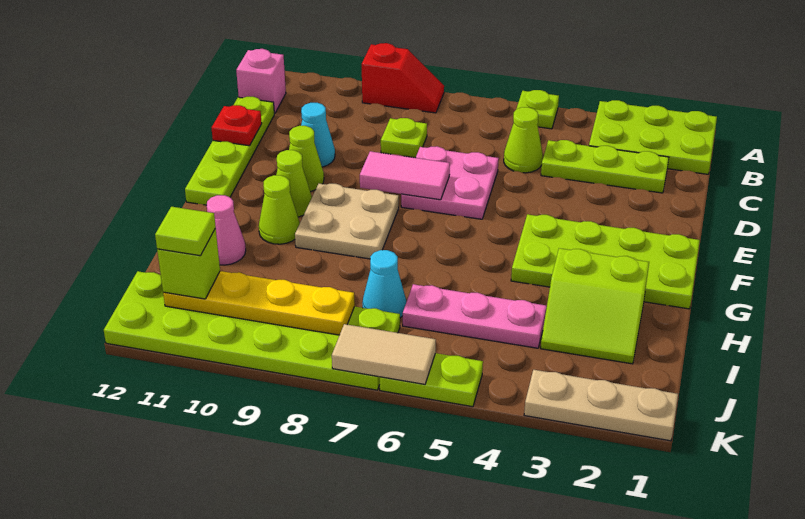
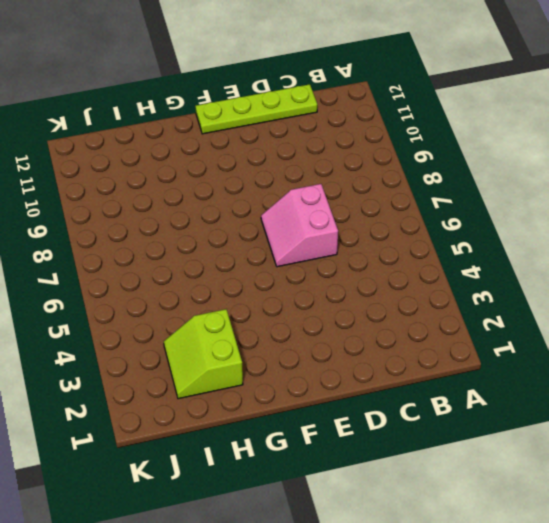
pink slope D6:E7 level 1 top D -> pink plate D6:E7 level 1
none -> lime plate A1:B3 level 1
none -> lime plate A5 level 1
none -> red slope A8:A9 level 1 top 9

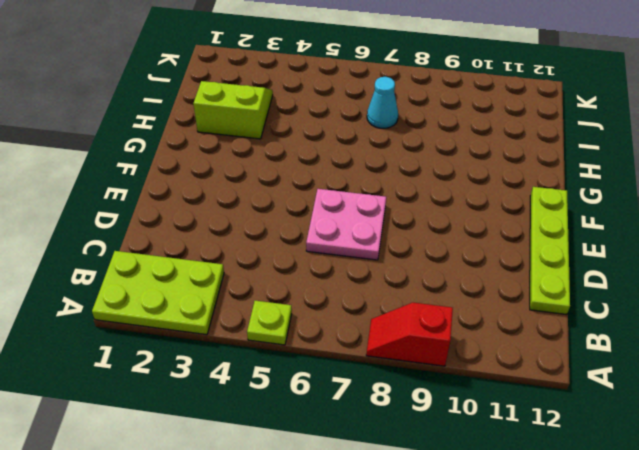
none -> pink brick B12 level 1
none -> lime plate C2:C4 level 1
none -> lime cone C5 level 1

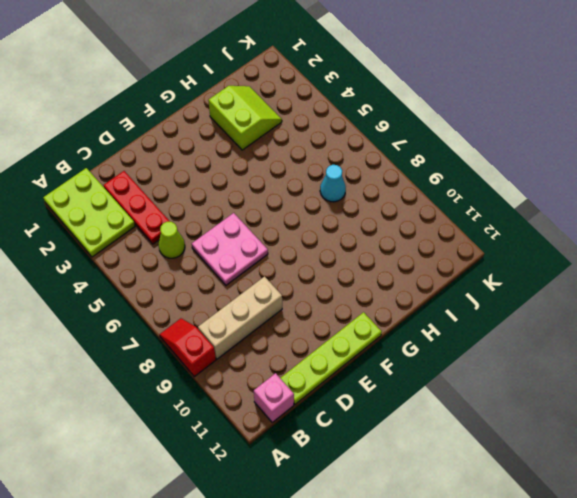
tan brick B9:D9 level 1 -> none
red plate C2:C4 level 1 -> lime plate C2:C4 level 1
none -> lime plate A5 level 1
none -> lime plate C8 level 1
none -> cyan cone D10 level 1

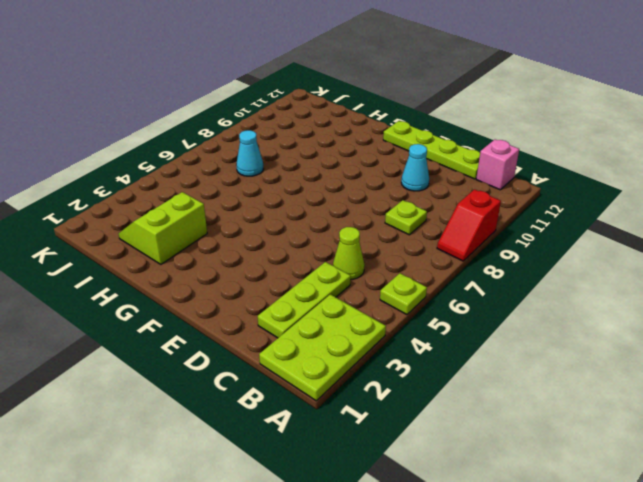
none -> pink plate D6:E7 level 1
none -> lime cone E10 level 1
none -> lime plate F1:G4 level 1

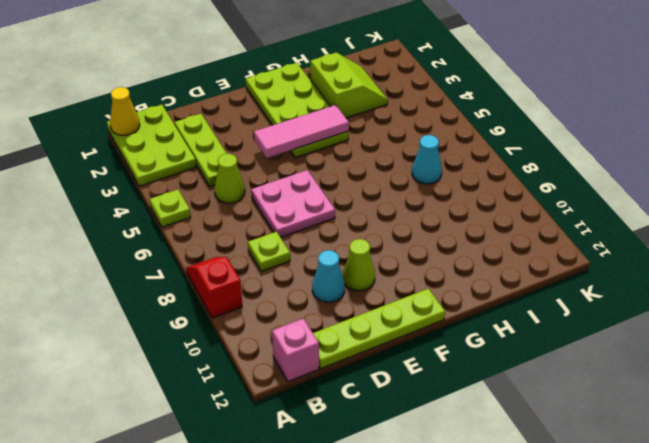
yellow cone A1 level 2 -> none
pink tile E4:G4 level 2 -> none
none -> tan plate F8:G9 level 1
none -> lime cone F10 level 1
none -> lime cone G10 level 1

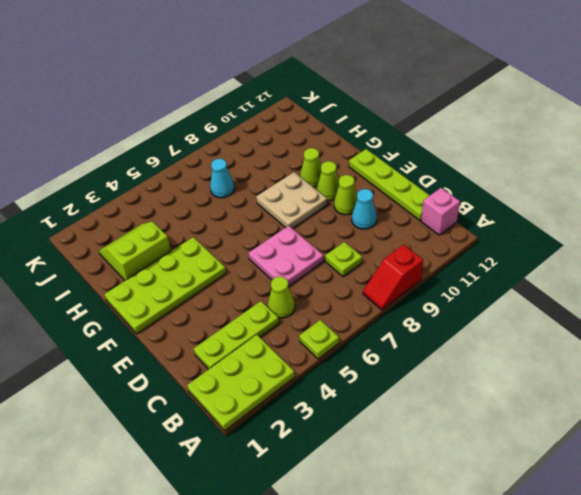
none -> pink cone H11 level 1
none -> pink plate I4:I6 level 1
none -> lime plate J7:K12 level 1

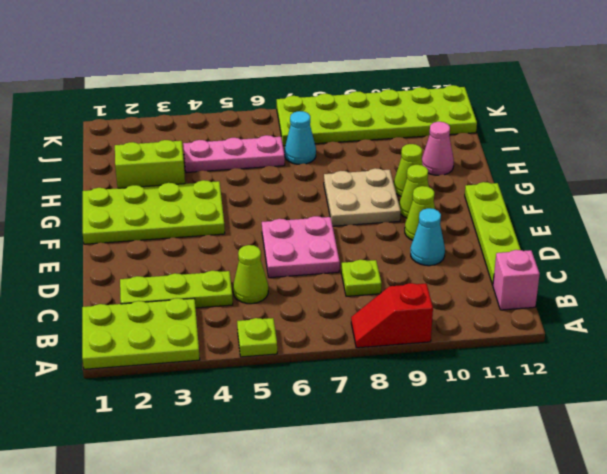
none -> tan plate K1:K3 level 1
none -> lime plate K5:K6 level 1
none -> red plate D12 level 2

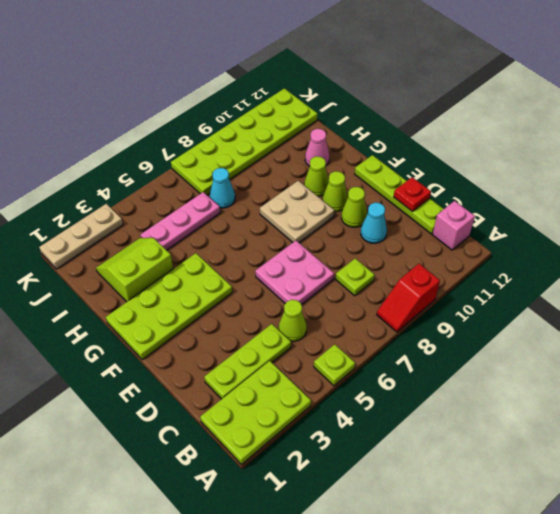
none -> lime plate K5:K6 level 1
none -> pink tile E7:E8 level 2
none -> yellow plate J8:J11 level 2

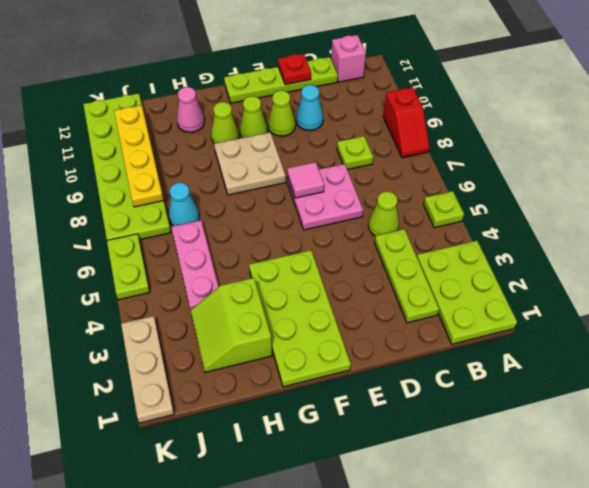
pink tile E7 level 2 -> pink tile E7:E8 level 2
none -> tan tile K6:K7 level 2
none -> lime brick J11 level 3
none -> lime tile J11 level 4

